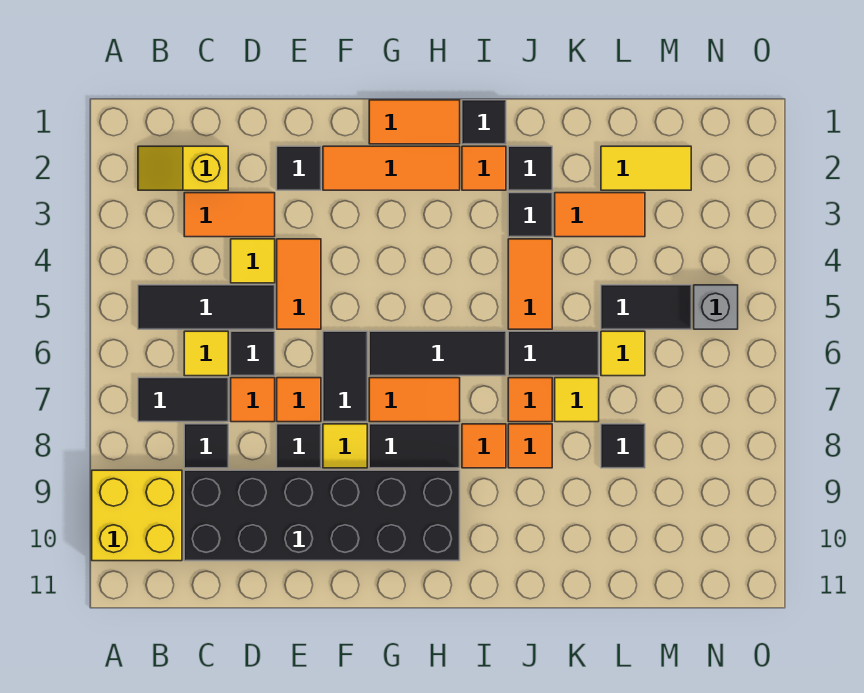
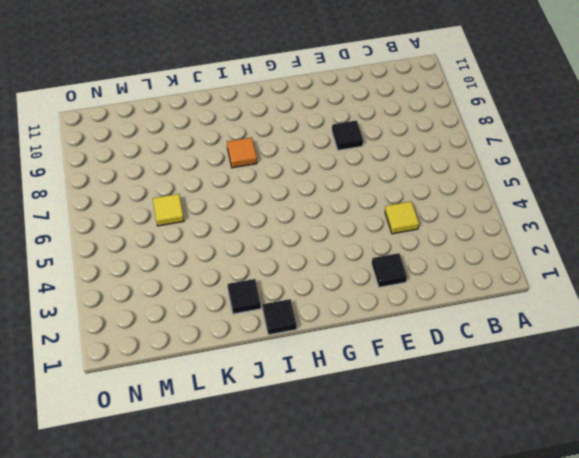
none -> yellow brick A9:B10 level 1
none -> yellow slope B2:C2 level 1 top C
none -> black tile B5:D5 level 1
none -> black tile B7:C7 level 1

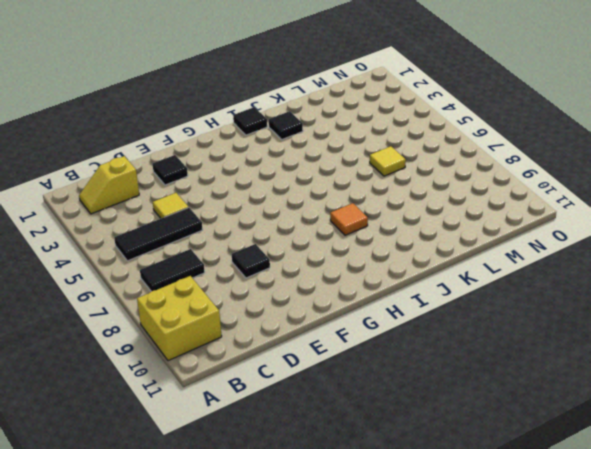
none -> orange tile C3:D3 level 1
none -> yellow tile C6 level 1
none -> black tile C8 level 1
none -> black brick C9:H10 level 1

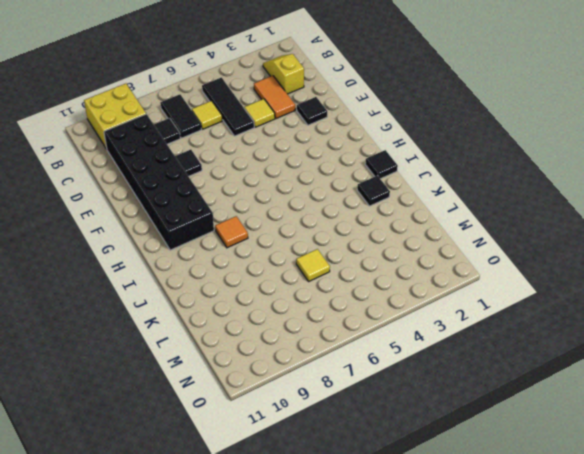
none -> black tile D6 level 1
none -> orange tile D7 level 1
none -> orange tile E4:E5 level 1
none -> orange tile E7 level 1

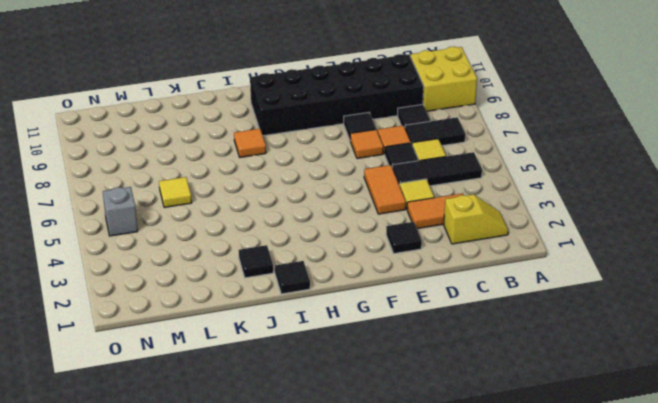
none -> orange tile F2:H2 level 1
none -> black tile F6:F7 level 1
none -> yellow tile F8 level 1
none -> orange tile G1:H1 level 1

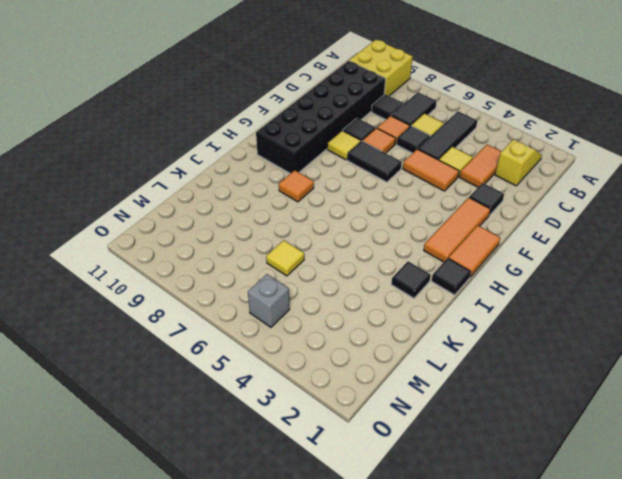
none -> black tile G6:I6 level 1
none -> orange tile G7:H7 level 1
none -> black tile G8:H8 level 1
none -> orange tile I2 level 1

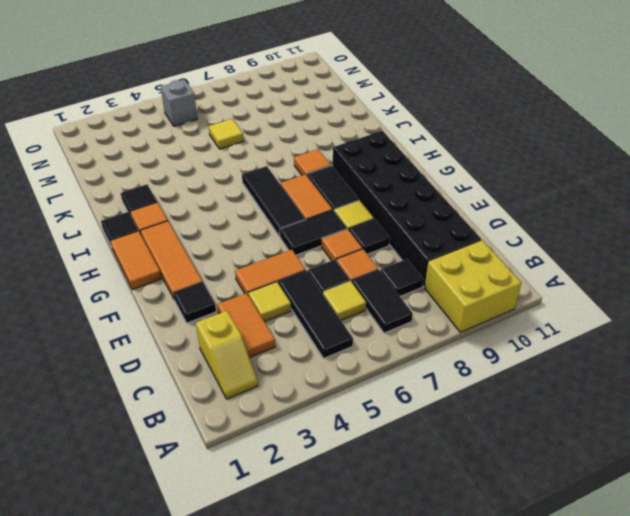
none -> black tile J3 level 1
none -> orange tile J4:J5 level 1
none -> black tile J6:K6 level 1
none -> orange tile J7 level 1

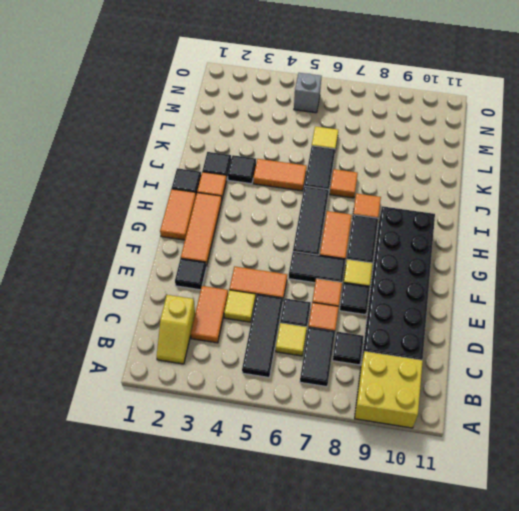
none -> orange tile J8 level 1
none -> orange tile K3:L3 level 1
none -> yellow tile K7 level 1
none -> yellow tile L2:M2 level 1

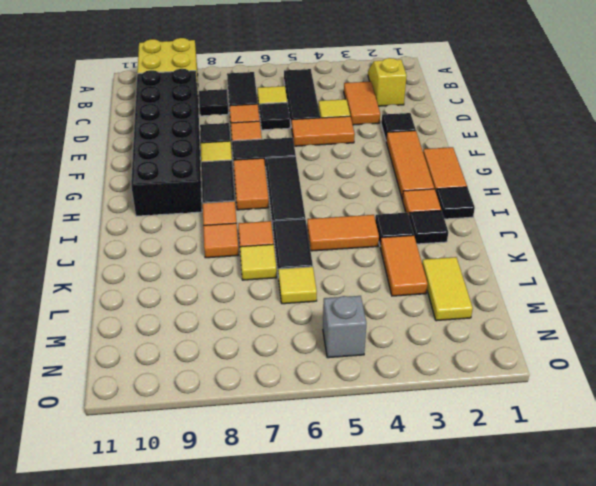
none -> black tile L5:M5 level 1
none -> black tile L8 level 1

